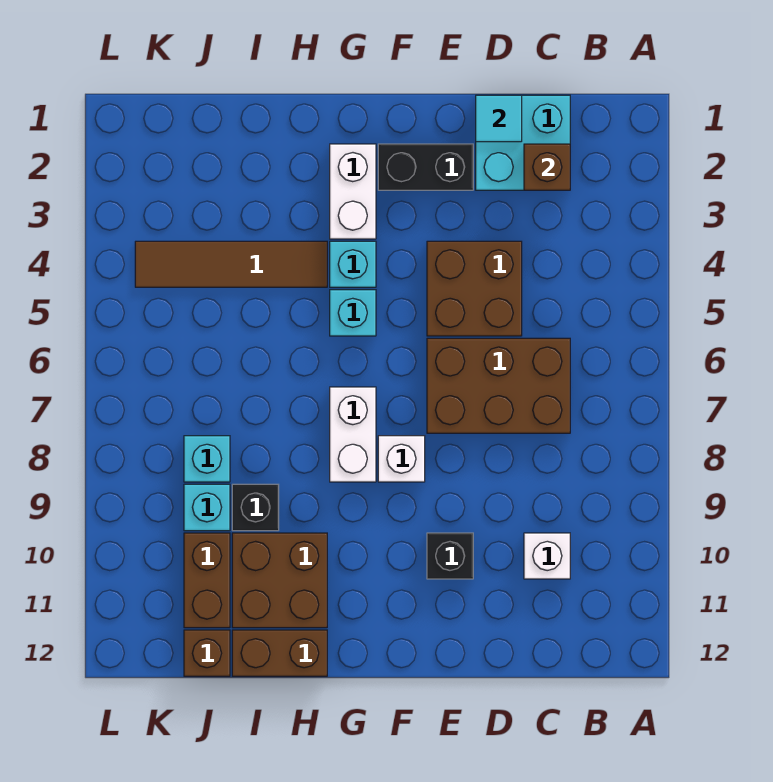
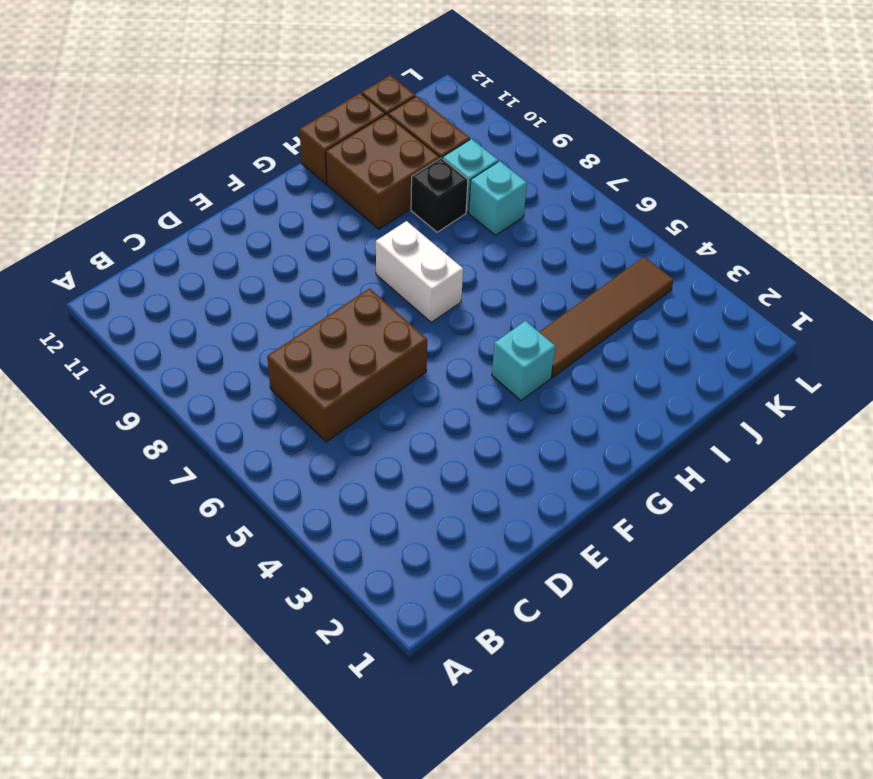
none -> cyan brick C1:D2 level 1
none -> white brick C10 level 1
none -> brown brick D4:E5 level 1

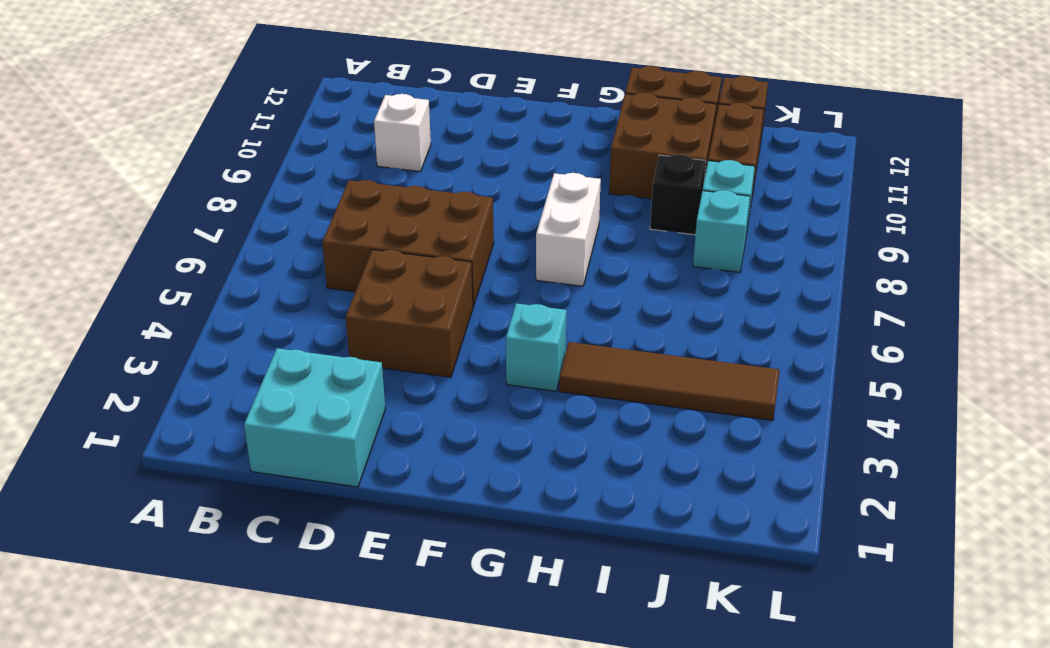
none -> black brick E2:F2 level 1
none -> black brick E10 level 1
none -> white brick F8 level 1

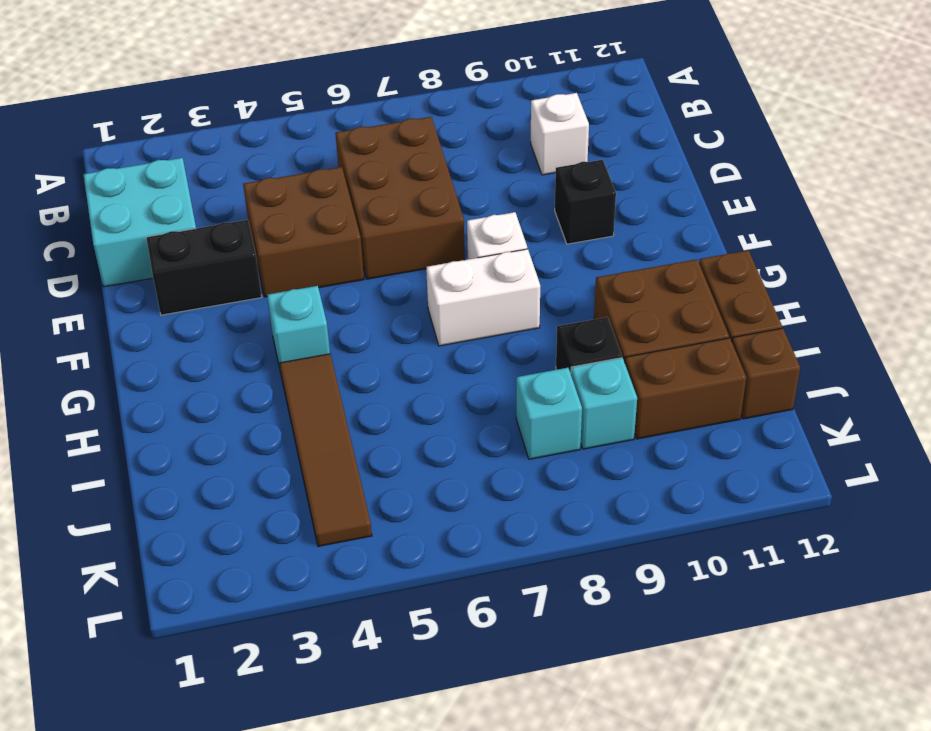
black brick E2:E3 level 1 -> black brick E2:F2 level 1
none -> white brick G2:G3 level 1
none -> cyan brick G5 level 1
none -> brown brick C2 level 2

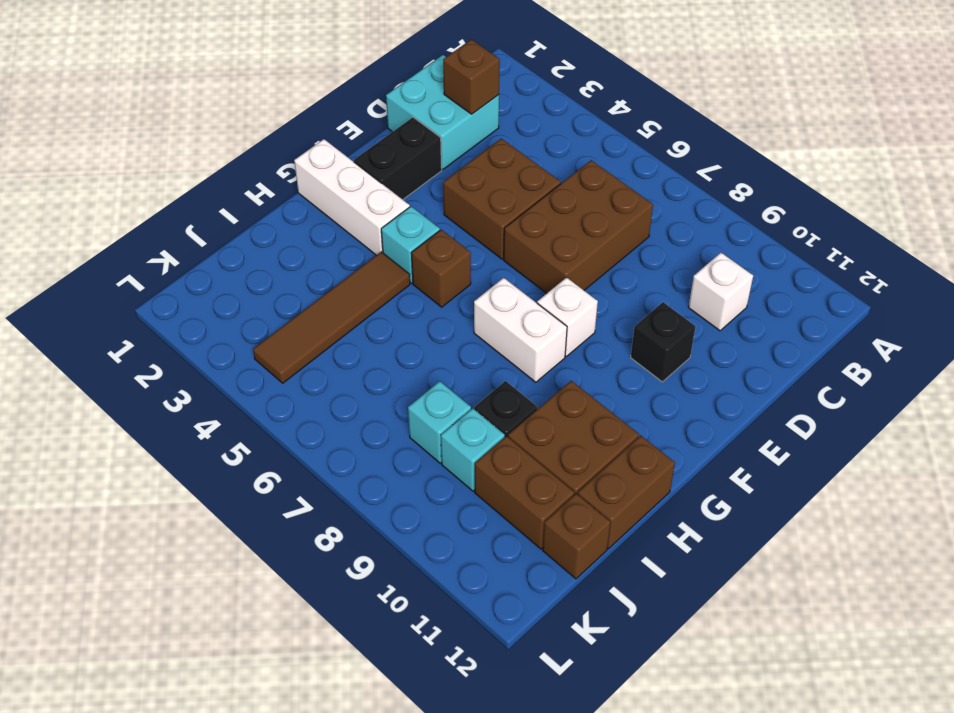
white brick G1:G3 level 1 -> white brick G2:G3 level 1
brown brick G5 level 1 -> cyan brick G5 level 1
none -> cyan tile D1 level 2

